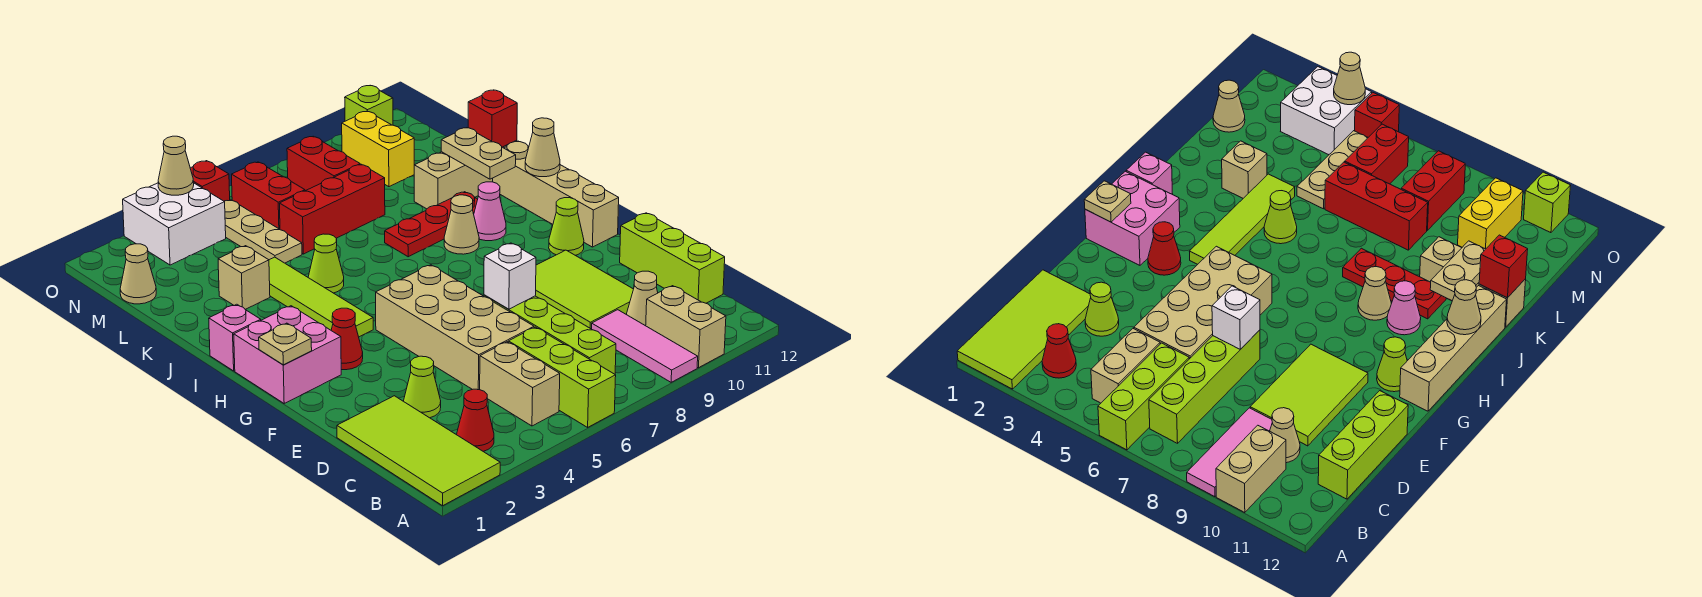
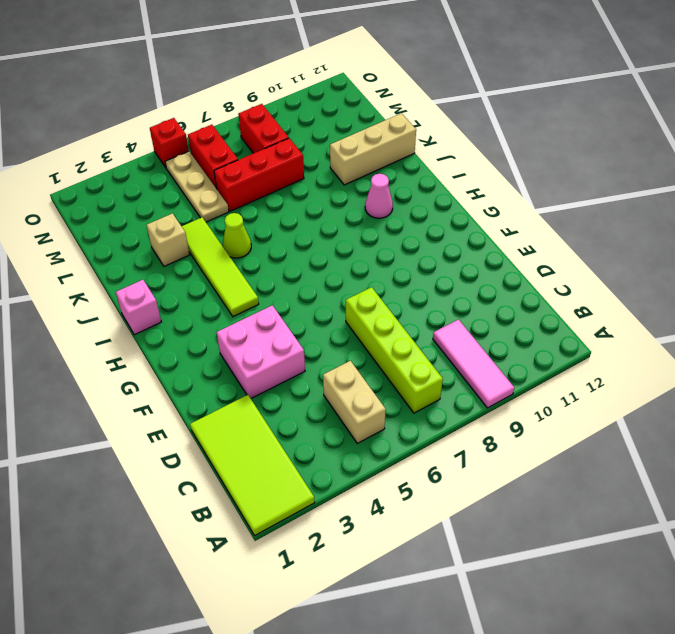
pink brick E3:F4 level 1 -> pink brick G1:H2 level 1
none -> lime brick A6:C6 level 1
none -> tan brick A10:B10 level 1
none -> red cone B3 level 1
none -> tan cone C10 level 1

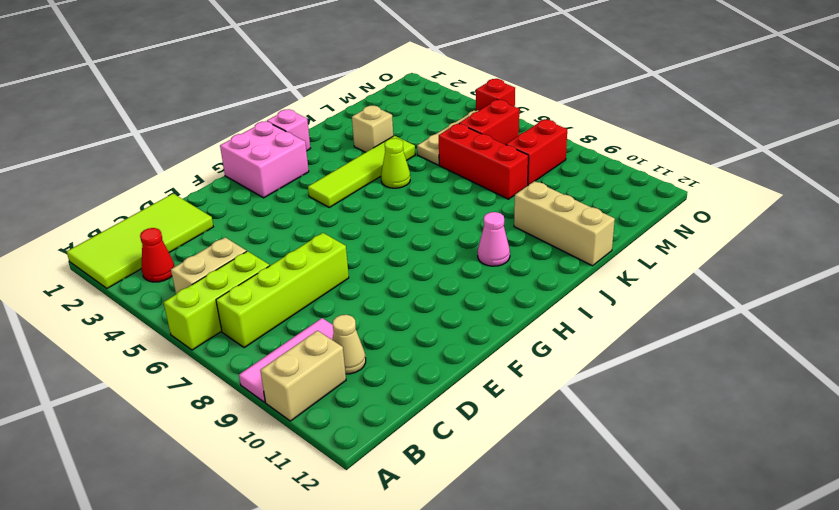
none -> lime brick C12:E12 level 1
none -> lime cone D3 level 1
none -> tan brick D5:G6 level 1
none -> lime tile D9:F10 level 1

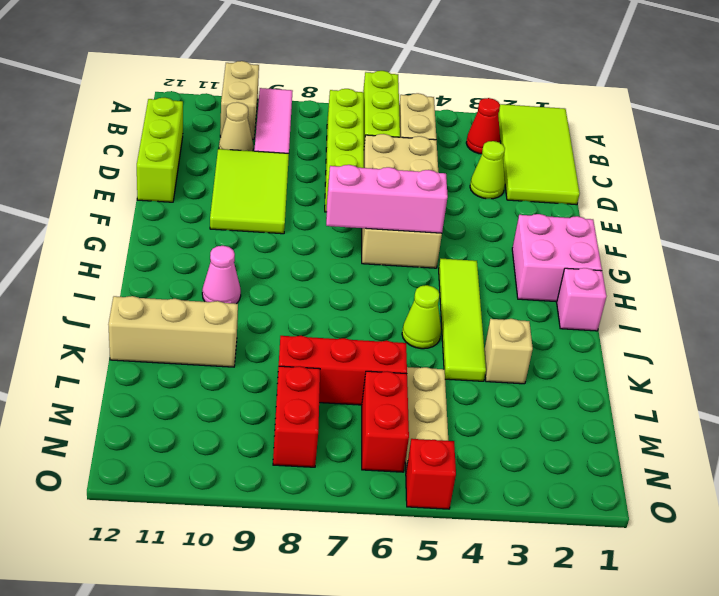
pink brick G5:G7 level 2 -> none
none -> red cone G3 level 1
none -> lime cone G11 level 1
none -> tan brick G12:J12 level 1
none -> tan cone I9 level 1

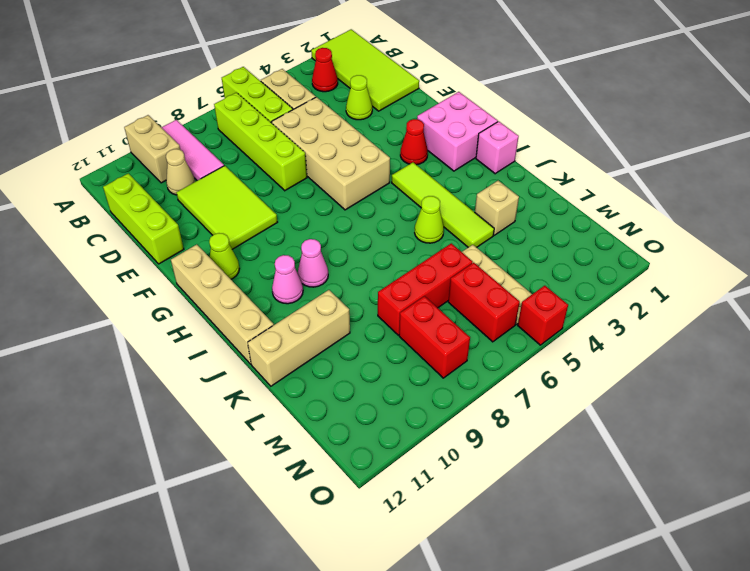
pink cone I9 level 1 -> tan cone I9 level 1
none -> red plate J8:J10 level 1
none -> tan cone M1 level 1
none -> yellow brick M10:N10 level 1
none -> white brick N3:O4 level 1

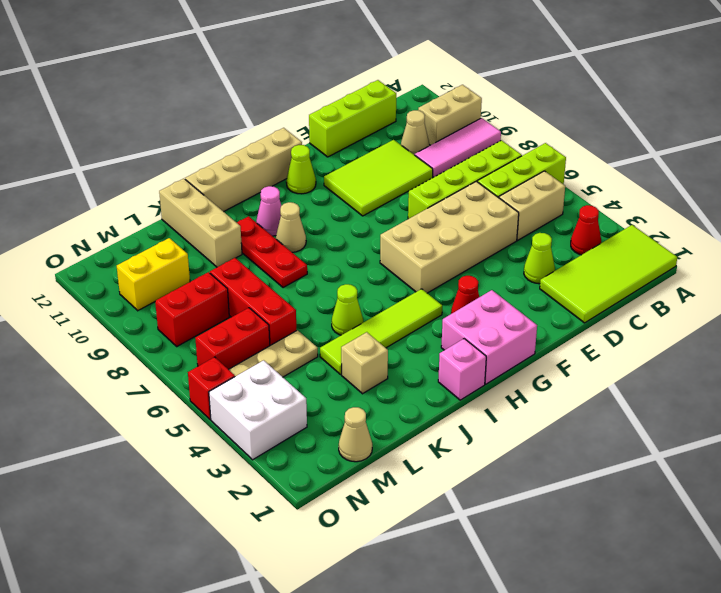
none -> lime brick O11 level 1
none -> white brick E7 level 2
none -> tan plate G1 level 2
none -> tan cone I12 level 2

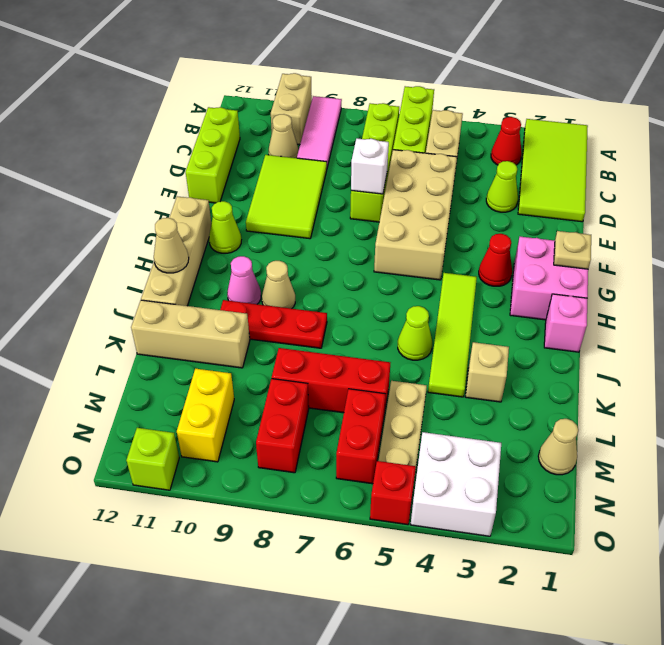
none -> tan plate J11:K11 level 2
none -> red brick K12 level 2
none -> tan cone O4 level 2

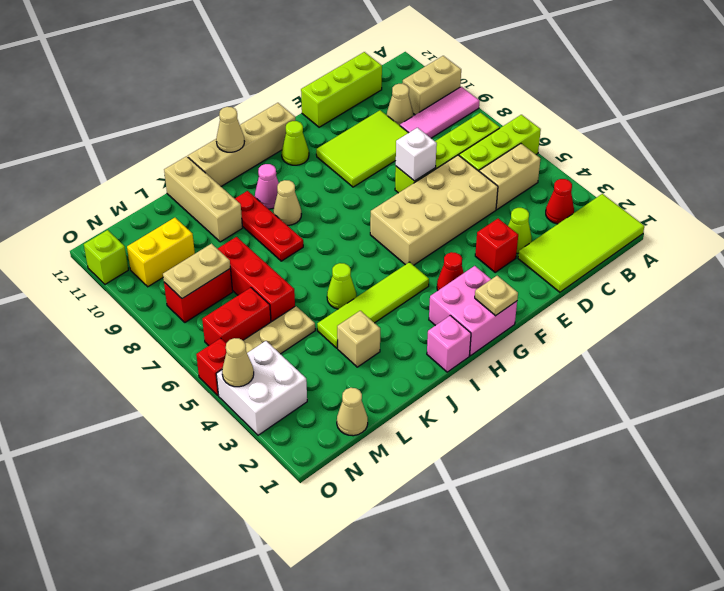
red brick E3 level 1 -> red brick K12 level 2
tan plate M8:N8 level 2 -> tan plate J11:K11 level 2

